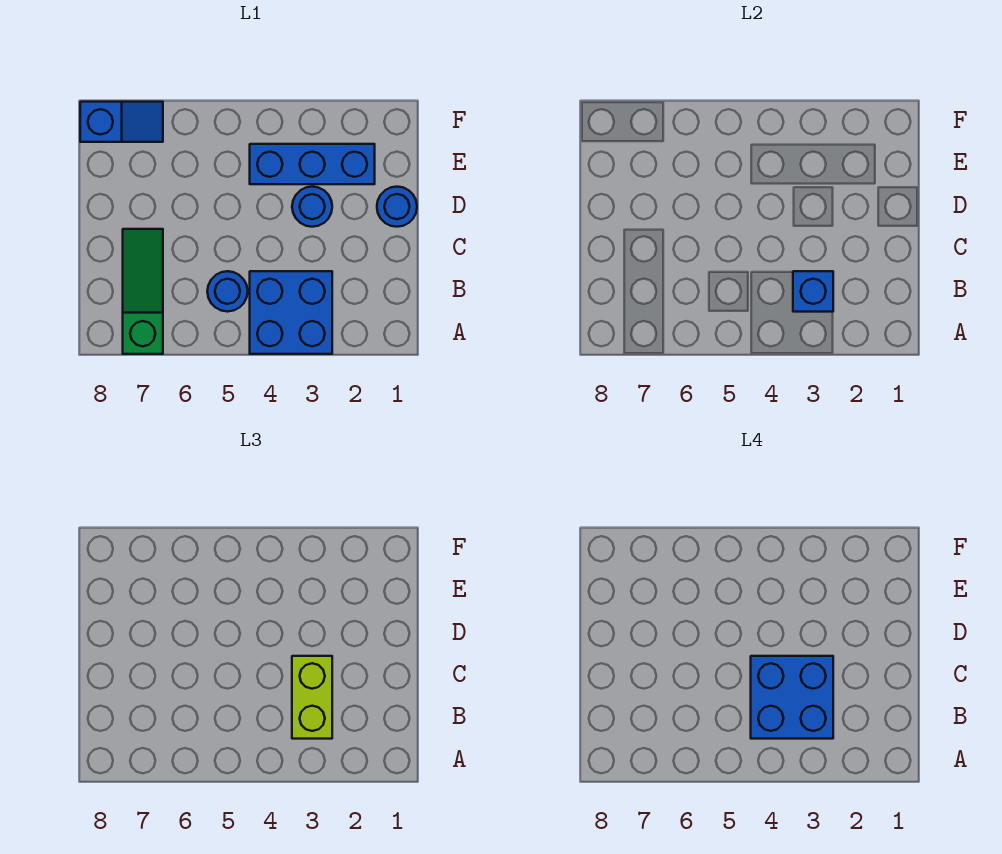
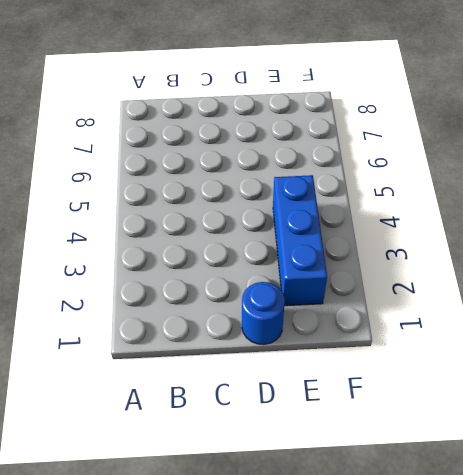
none -> blue brick A3:B4 level 1
none -> green slope A7:C7 level 1 top A

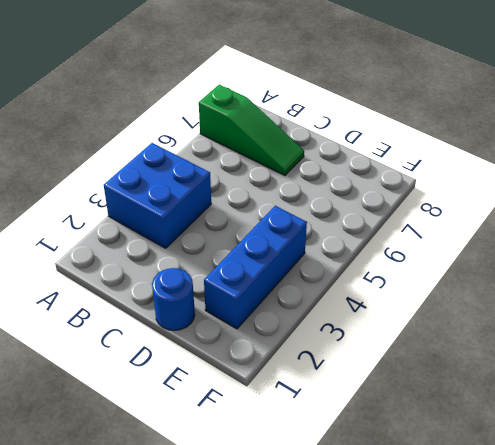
none -> blue round brick B5 level 1
none -> blue round brick D3 level 1

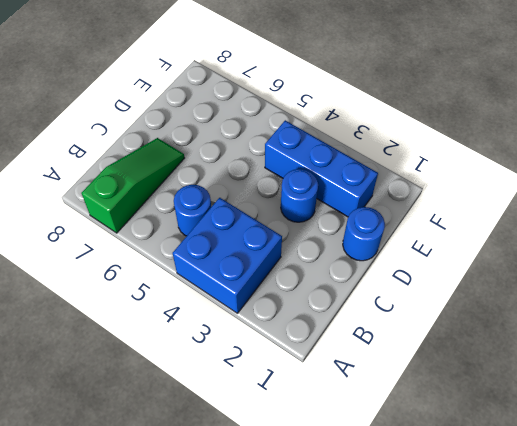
none -> blue slope F7:F8 level 1 top 8
none -> blue brick B3 level 2

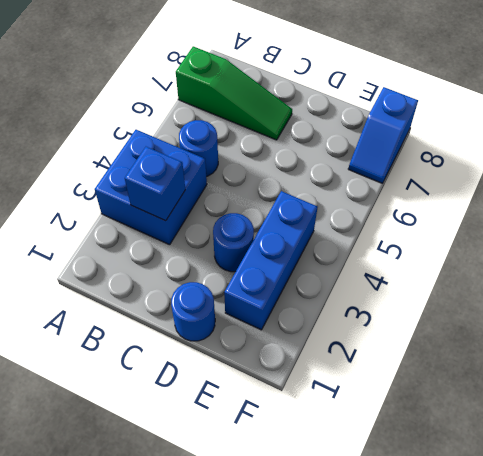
none -> lime brick B3:C3 level 3
none -> blue brick B3:C4 level 4

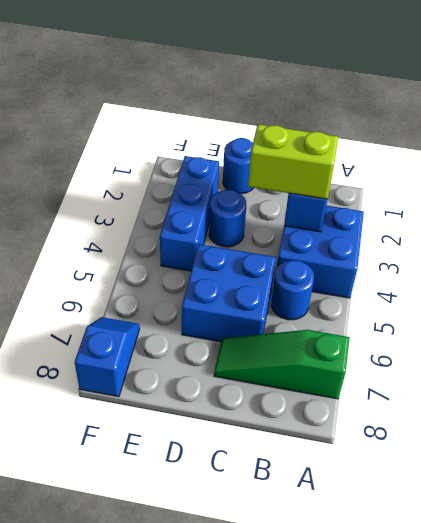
blue brick C5:D6 level 1 -> blue brick B3:C4 level 4

